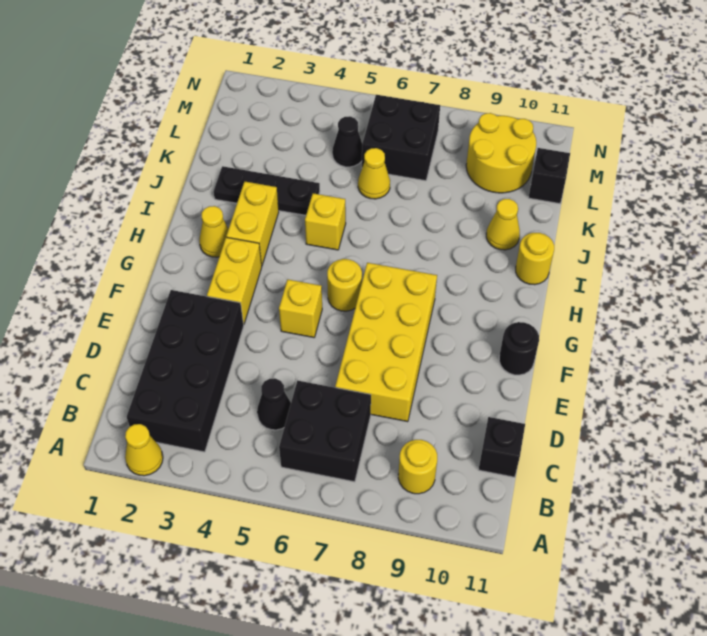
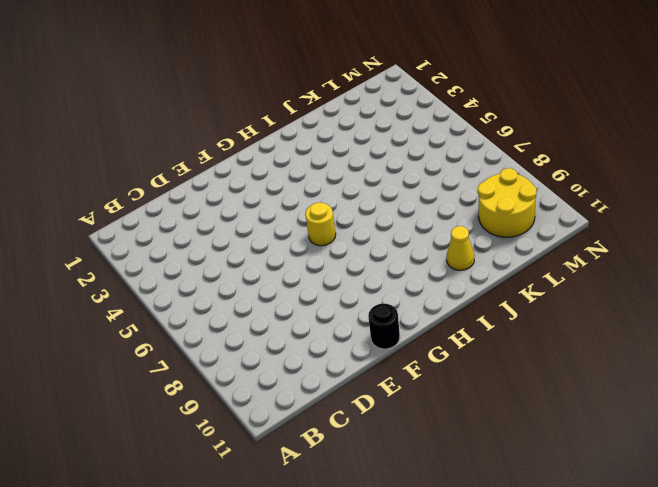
none -> yellow cone A2 level 1
none -> black brick B2:E3 level 1
none -> black brick B6:C7 level 1

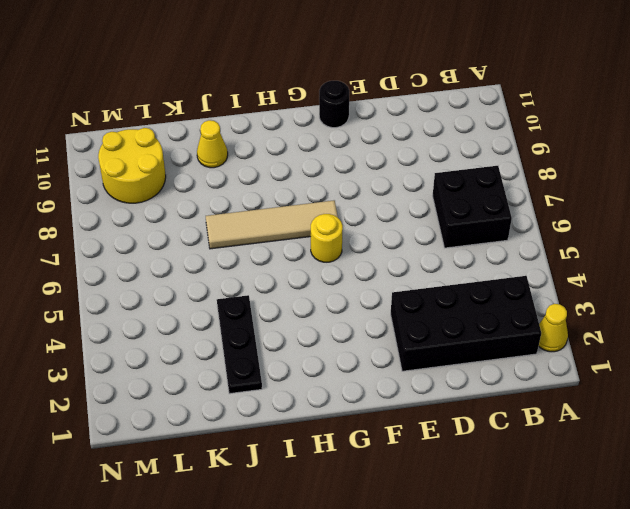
tan tile G7:J7 level 1 -> yellow brick D7:G8 level 1
none -> yellow round brick B9 level 1
none -> black cone C5 level 1
none -> black brick C11 level 1

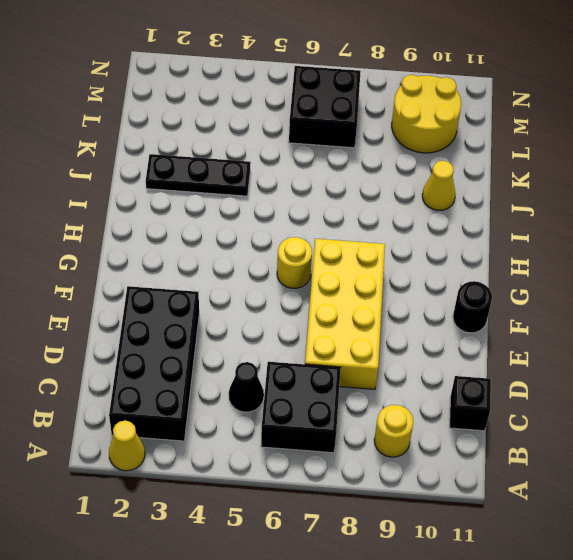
none -> yellow brick F3:G3 level 1
none -> yellow brick F5 level 1
none -> yellow cone H2 level 1

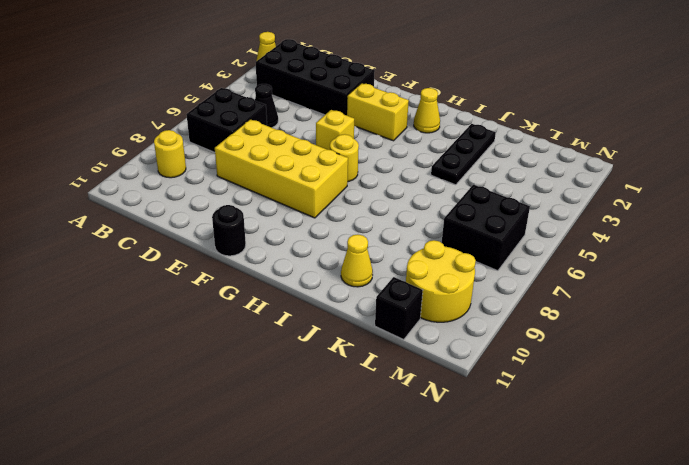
none -> black brick C11 level 1
none -> yellow brick H3:I3 level 1
none -> yellow brick I5 level 1

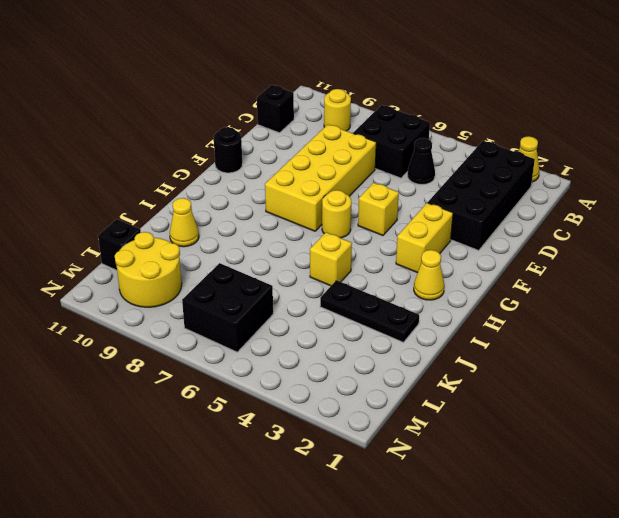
none -> yellow brick H3:I3 level 1
none -> yellow round brick I11 level 1
none -> yellow cone K6 level 1

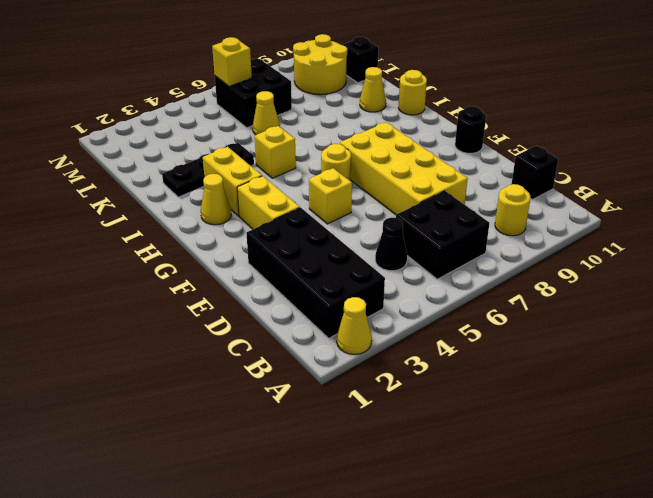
yellow brick M6 level 2 -> none
none -> black cone L5 level 1

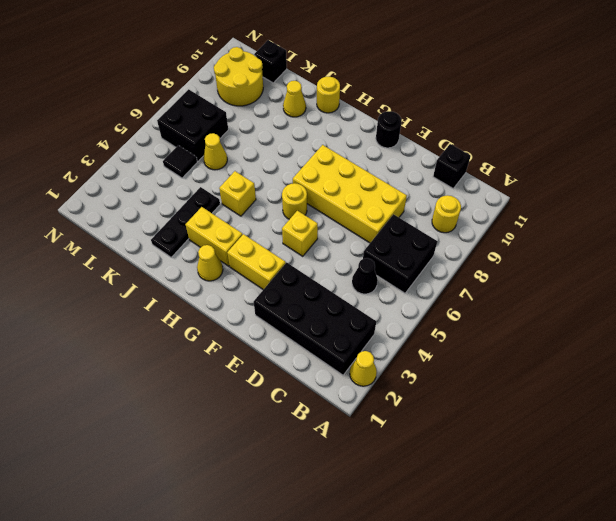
black tile L5 level 1 -> black cone L5 level 1

